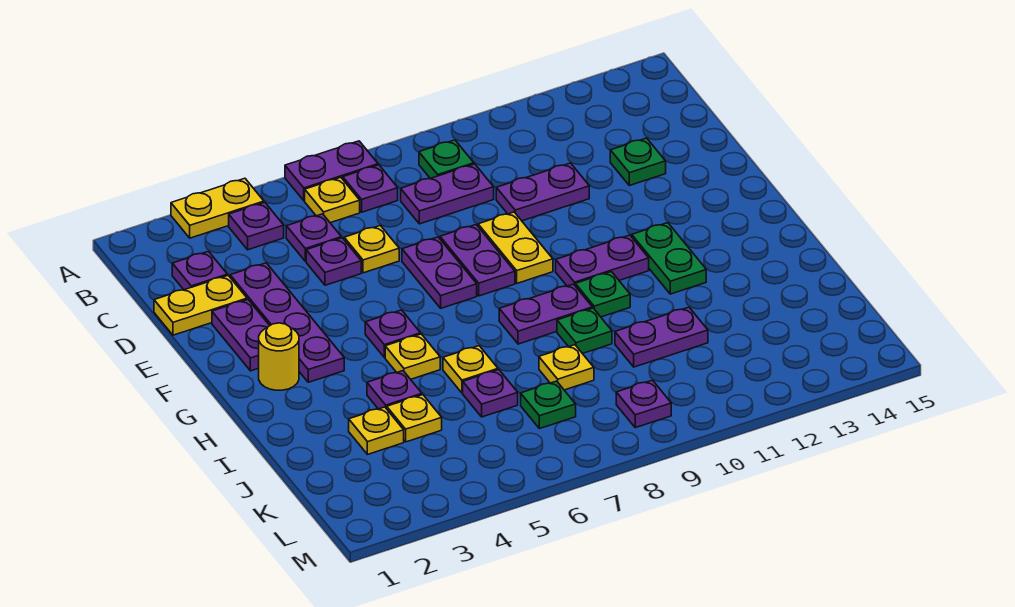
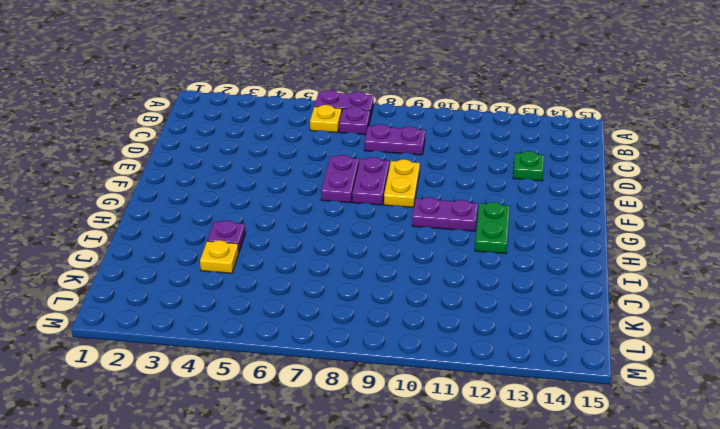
none -> yellow plate A3:A4 level 1
none -> purple plate B4 level 1
none -> green plate B9 level 1
none -> purple plate C2 level 1

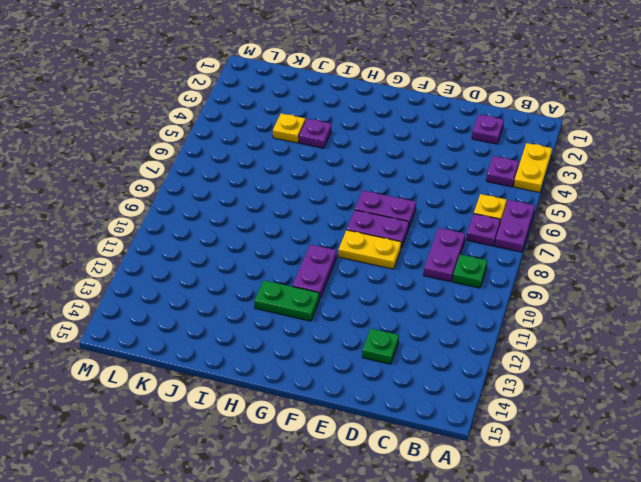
none -> purple plate C5 level 1
none -> yellow plate D1:D2 level 1
none -> purple plate D3:G3 level 1
none -> purple plate D5 level 1

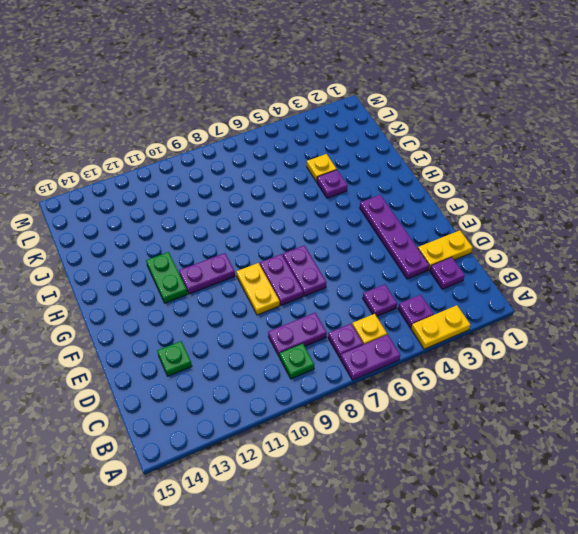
none -> purple plate D5 level 1
none -> yellow plate D6 level 1
none -> purple plate D10:D11 level 1
none -> purple plate E2:F2 level 1

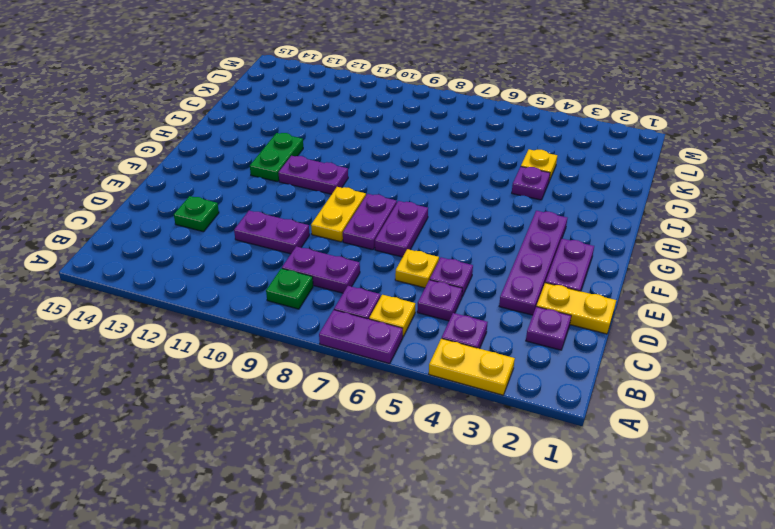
none -> yellow round brick G2 level 1
none -> purple plate G5 level 1
none -> yellow plate H5 level 1
none -> purple plate H8:H9 level 1

